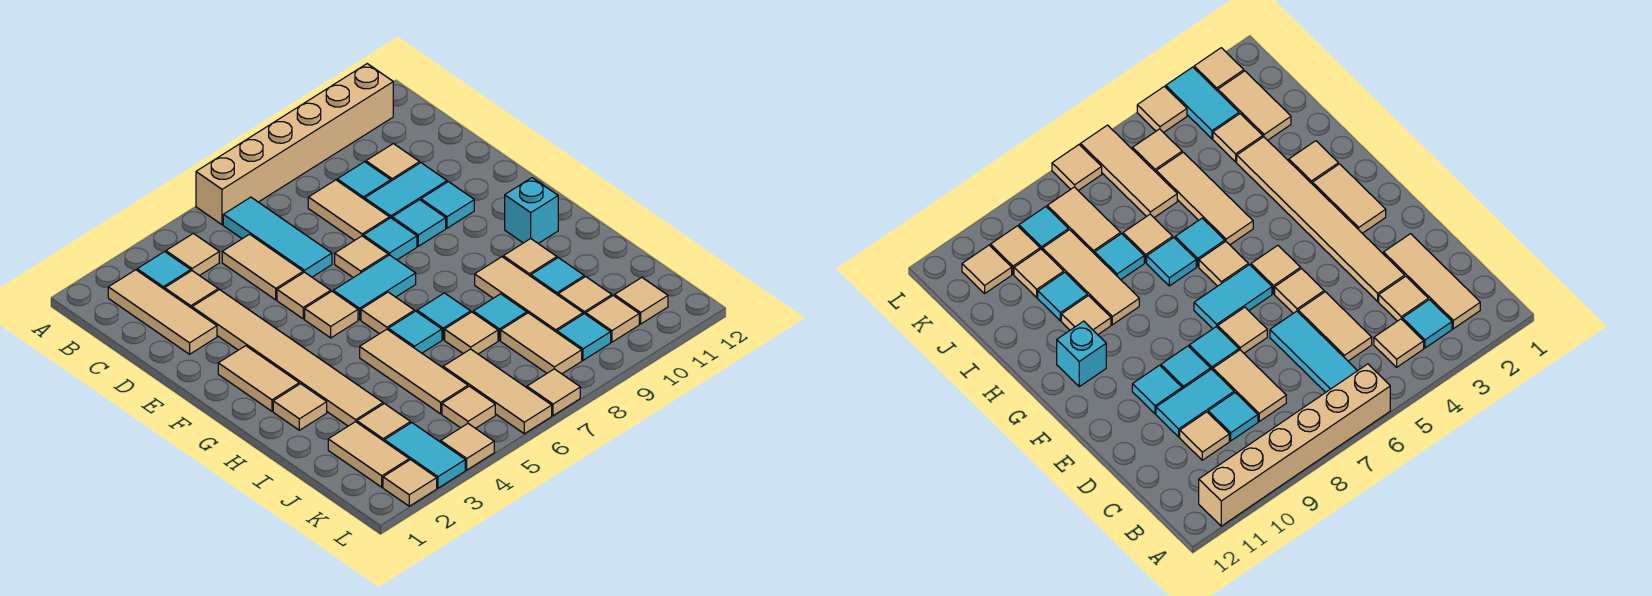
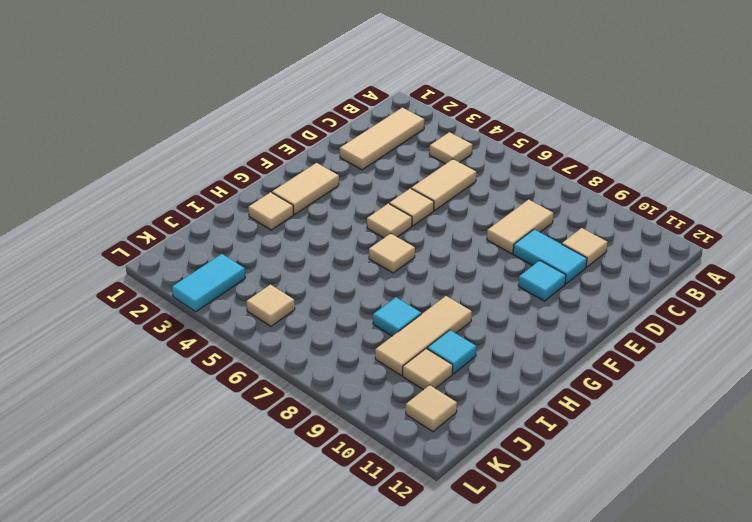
none -> tan brick A6:A11 level 1
none -> cyan tile B3 level 1
none -> cyan tile B6:D6 level 1
none -> tan tile C3 level 1

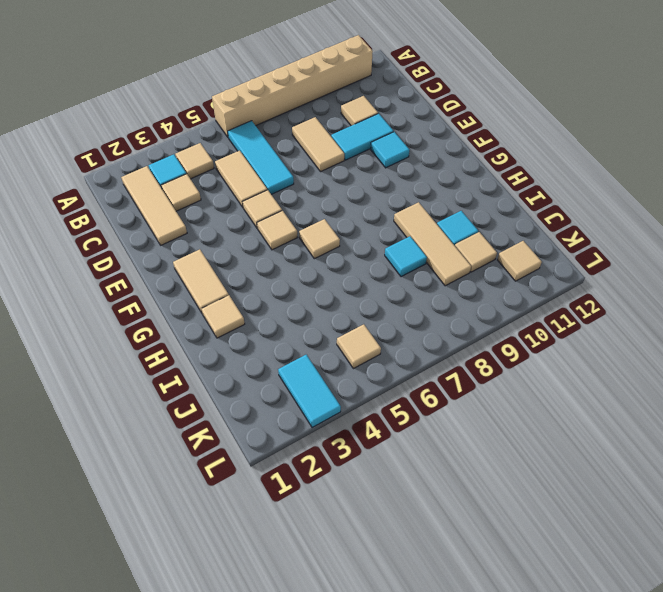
none -> cyan tile C9 level 1
none -> tan tile D3:I3 level 1
none -> tan tile E7 level 1
none -> cyan tile E8 level 1

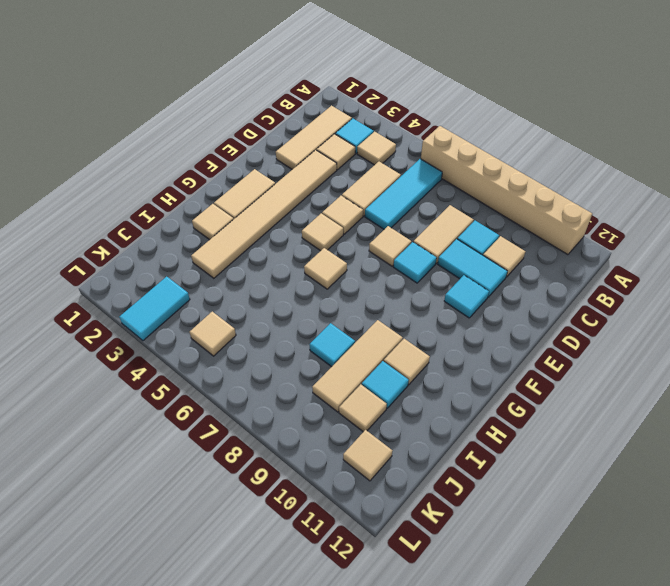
none -> cyan tile E9 level 1
none -> cyan tile F6:F7 level 1
none -> cyan brick G11 level 1
none -> tan tile H5:J5 level 1

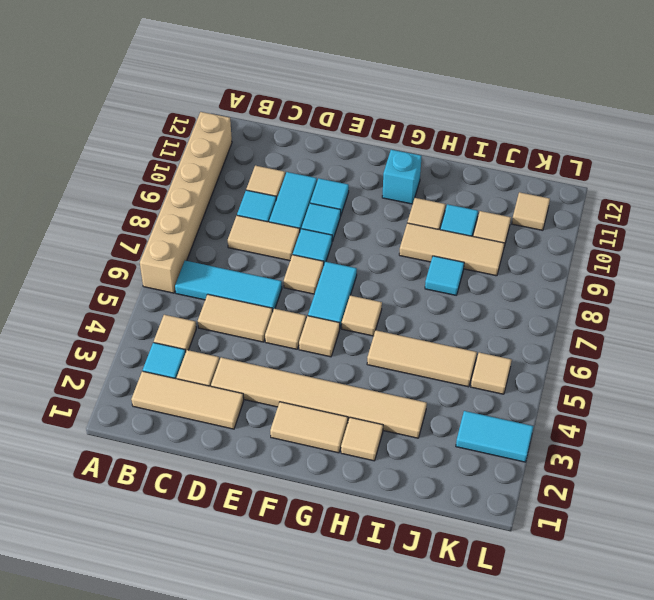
none -> cyan tile H6 level 1
none -> cyan tile H7 level 1
none -> tan tile I7 level 1
none -> tan tile J2:K2 level 1

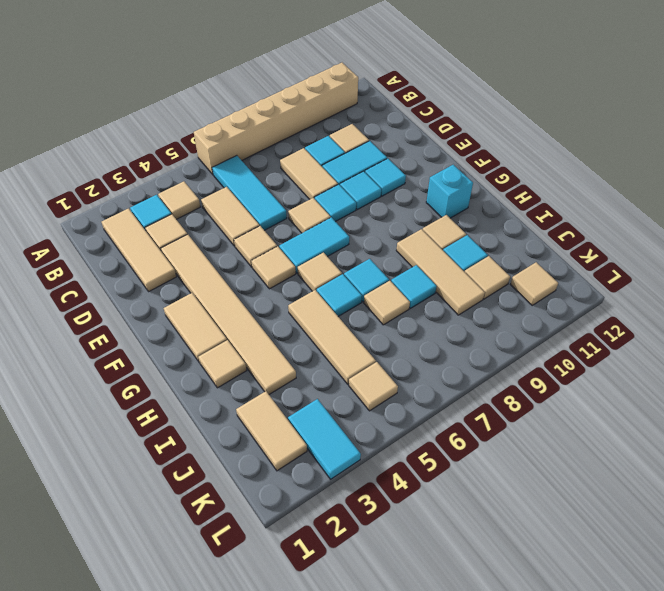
none -> tan tile J3 level 1
none -> tan tile J6:L6 level 1
none -> tan tile J8:K8 level 1
none -> cyan tile K9 level 1

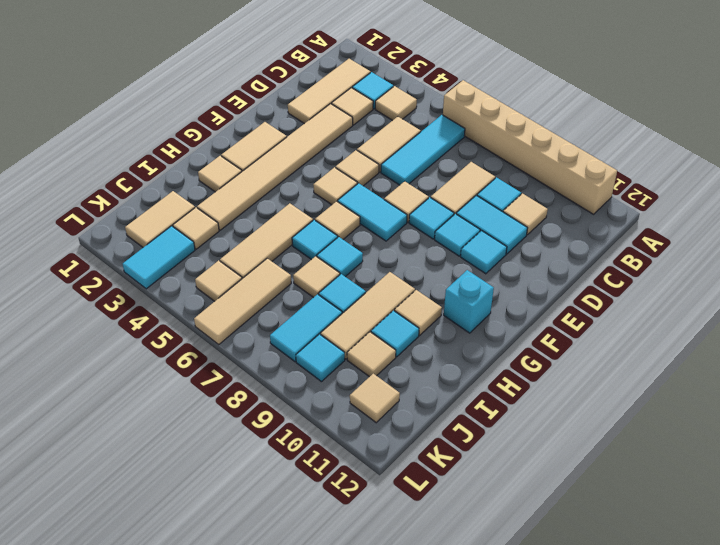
cyan tile J8:K8 level 1 -> tan tile J8:K8 level 1
none -> tan tile K10 level 1
none -> tan tile L2 level 1
none -> tan tile L4 level 1
none -> tan tile L7 level 1

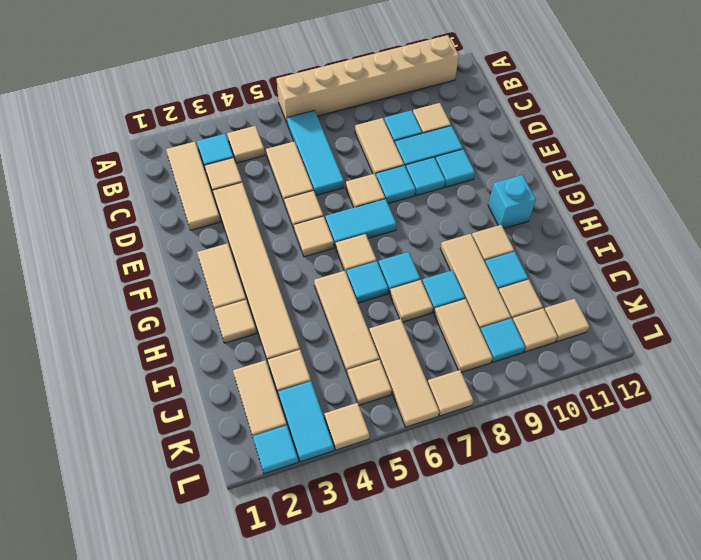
cyan tile L2 level 1 -> tan tile L2 level 1

